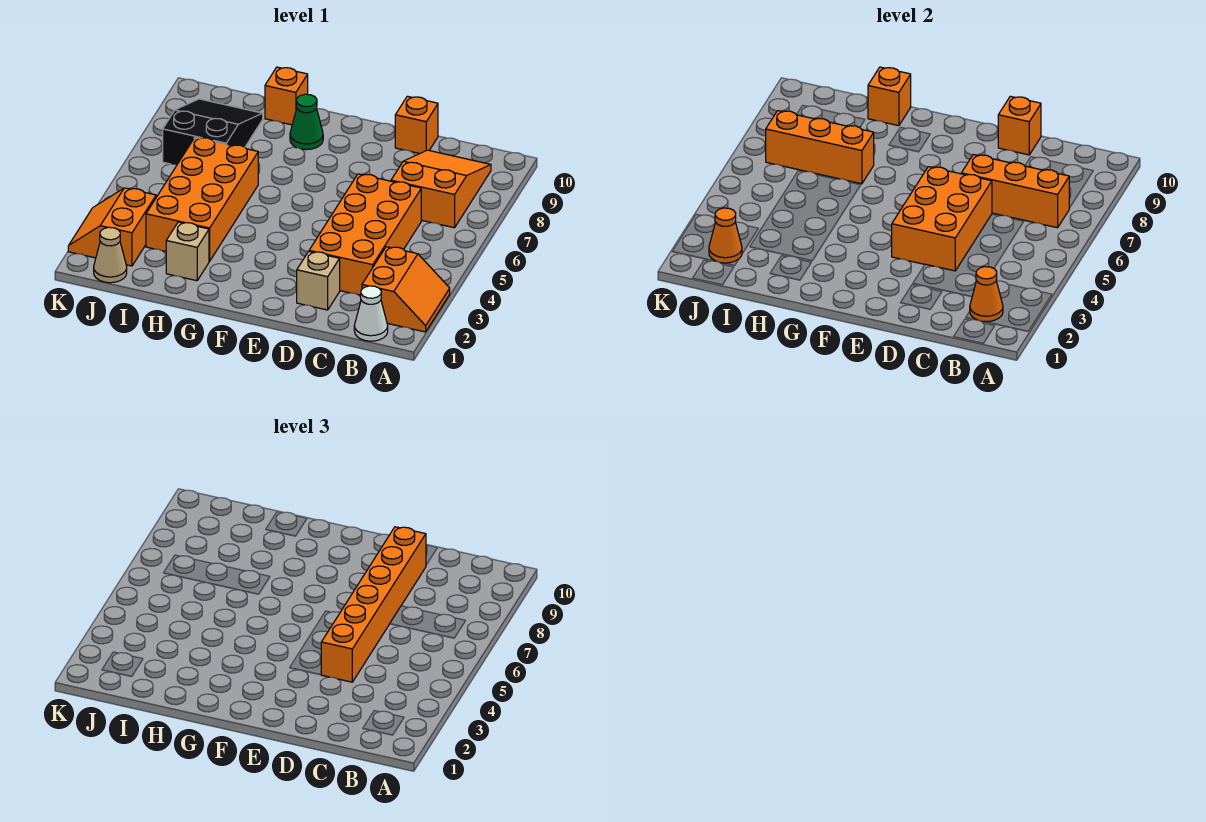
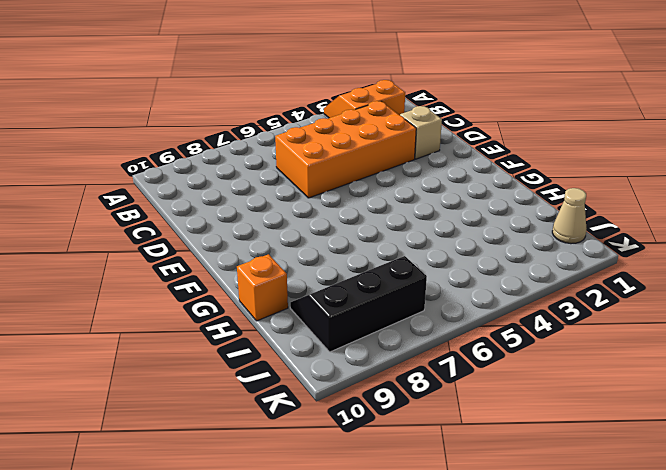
black slope I7:J9 level 1 top J -> black slope I7:J9 level 1 top 7
none -> white cone B1 level 1
none -> orange slope B7:C9 level 1 top 7
none -> orange brick D10 level 1

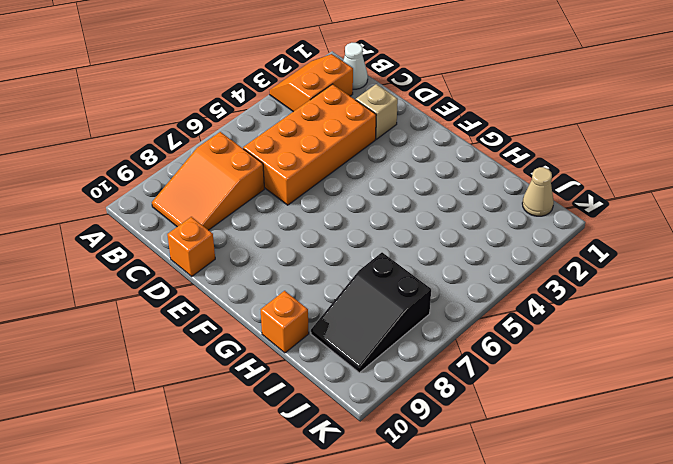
none -> green cone G9 level 1
none -> tan brick H2 level 1
none -> orange brick H3:I6 level 1

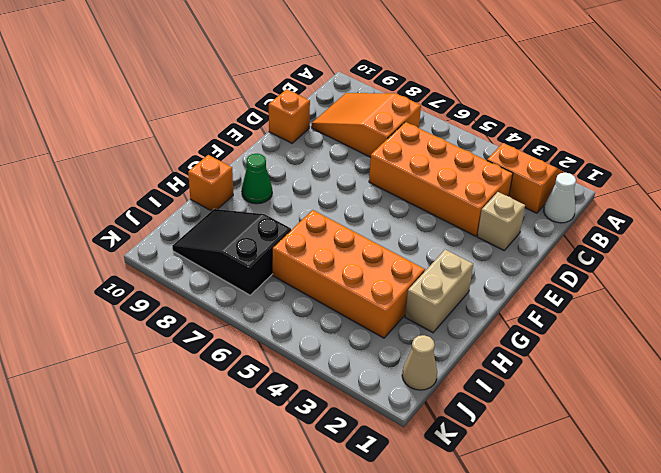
tan brick G2:H2 level 1 -> tan brick H2 level 1
none -> orange slope J2:K3 level 1 top J
none -> orange cone B2 level 2
none -> orange brick B7:D7 level 2

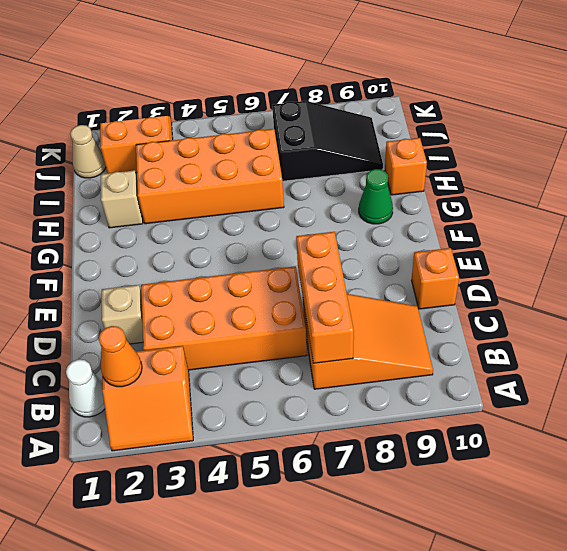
none -> orange brick D4:E6 level 2
none -> orange brick D10 level 2
none -> orange brick H7:J7 level 2

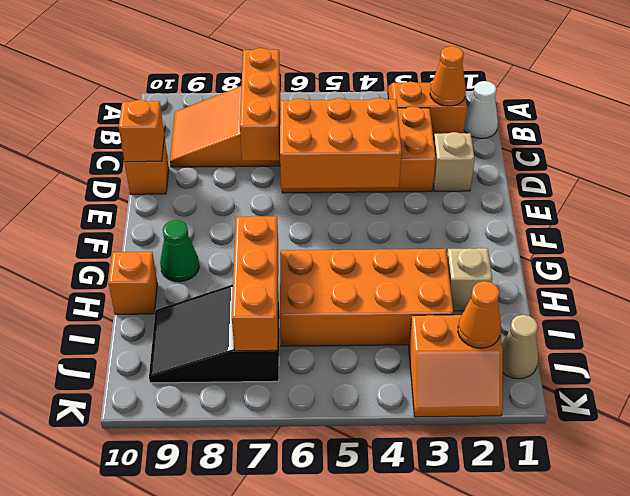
none -> orange brick H10 level 2
none -> orange brick D4:D9 level 3

